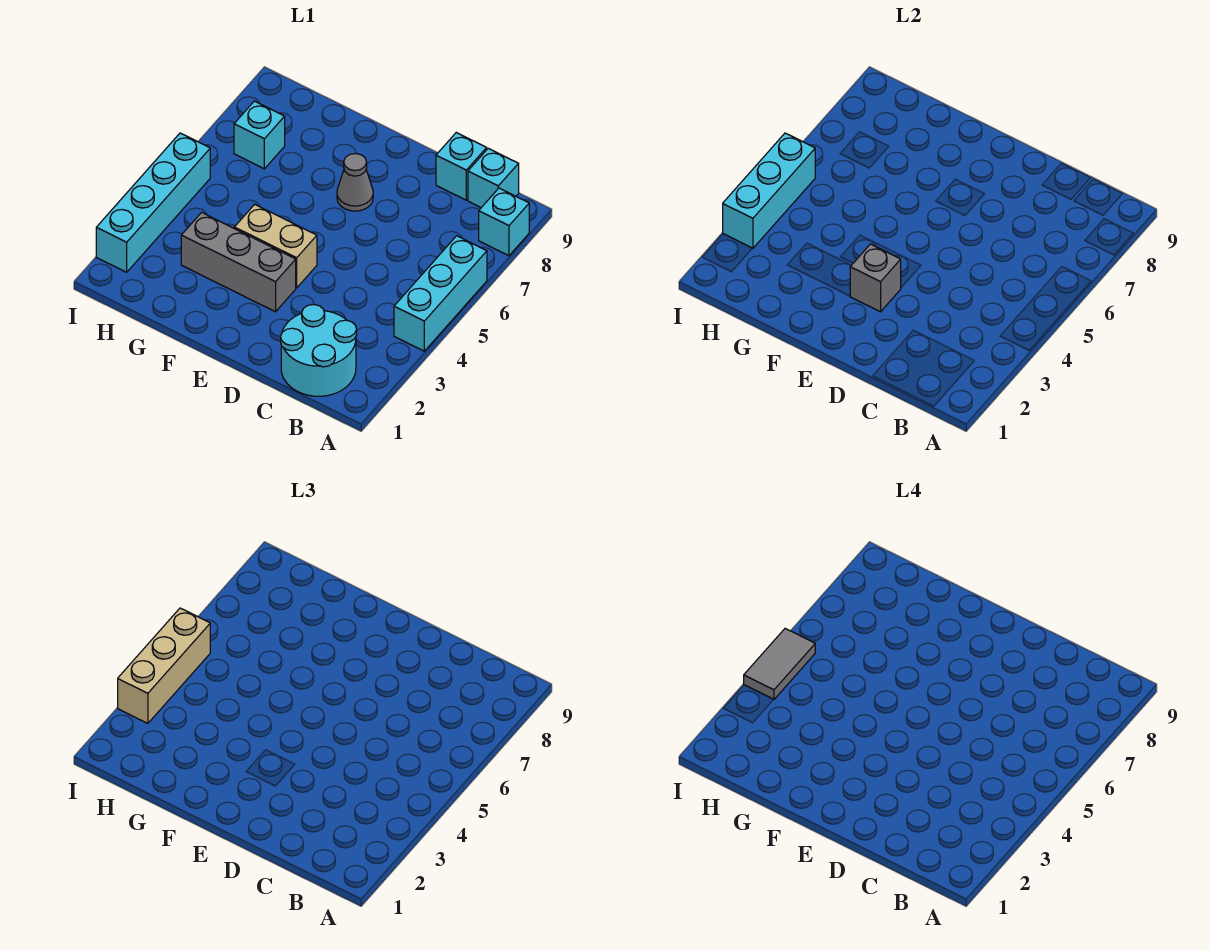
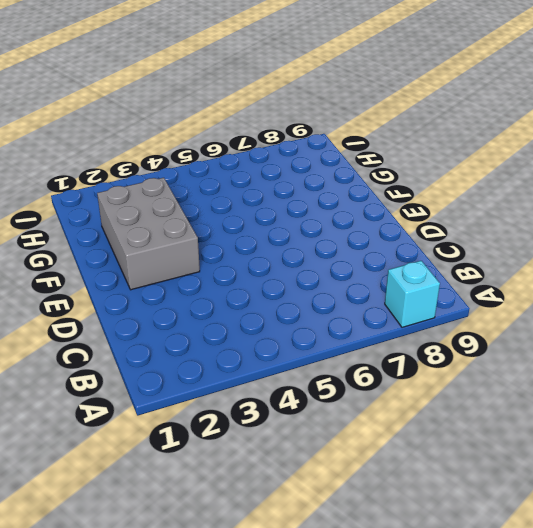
grey brick E2:G3 level 1 -> grey brick E3:G3 level 1
none -> cyan brick A4:A6 level 1
none -> cyan round brick B1:C2 level 1
none -> cyan brick B9 level 1

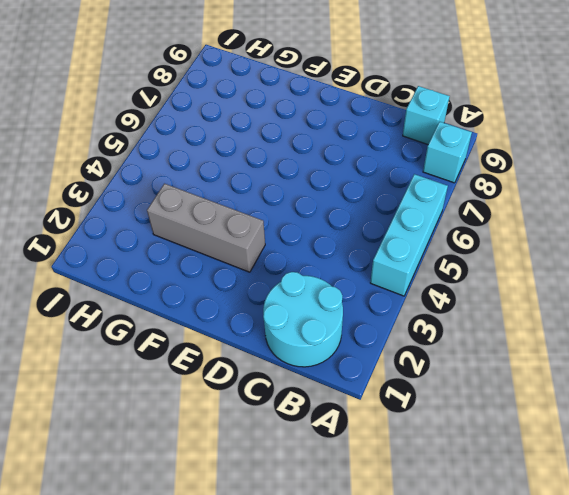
none -> cyan brick C9 level 1
none -> tan brick E4:F4 level 1
none -> grey cone E7 level 1

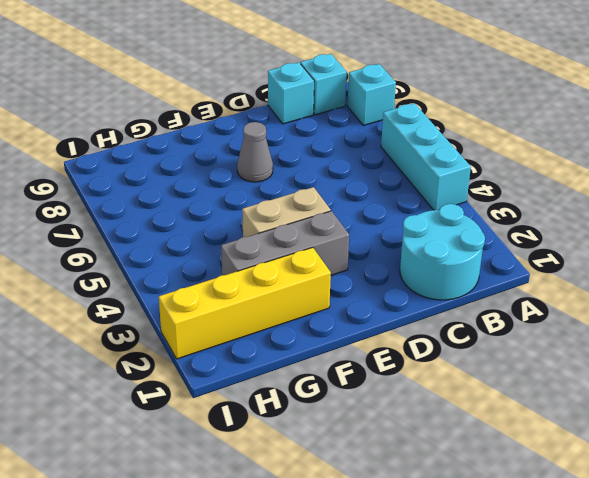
yellow brick F2:I2 level 1 -> cyan brick I2:I5 level 1
none -> cyan brick H7 level 1
none -> grey brick E3 level 2
none -> cyan brick I3:I5 level 2

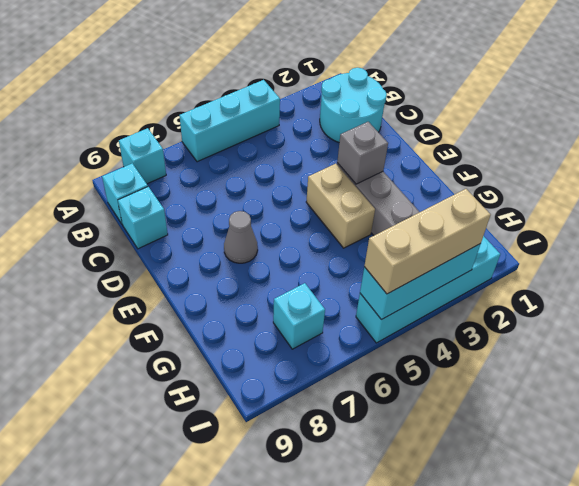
none -> grey tile I4:I5 level 4

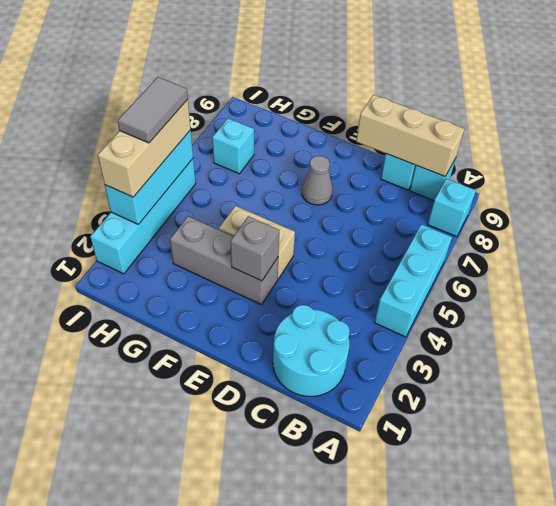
tan brick B9:D9 level 2 -> none

